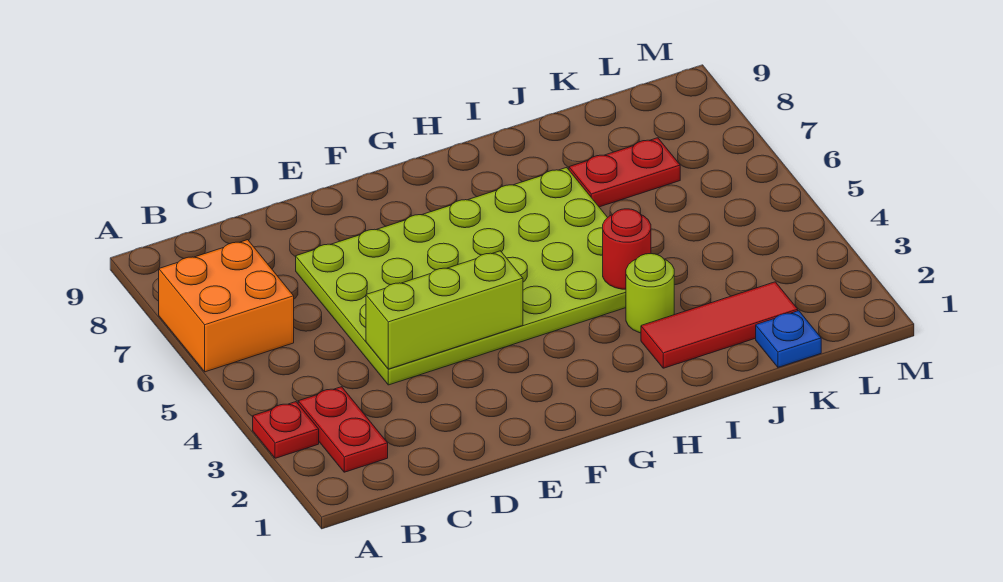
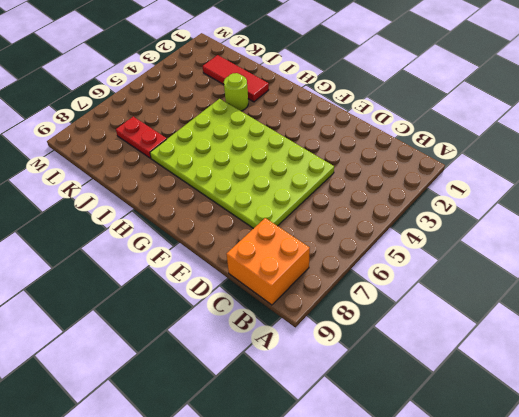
orange brick B8:C9 level 1 -> orange brick A6:B7 level 1
none -> red plate A3 level 1
none -> red plate B2:B3 level 1

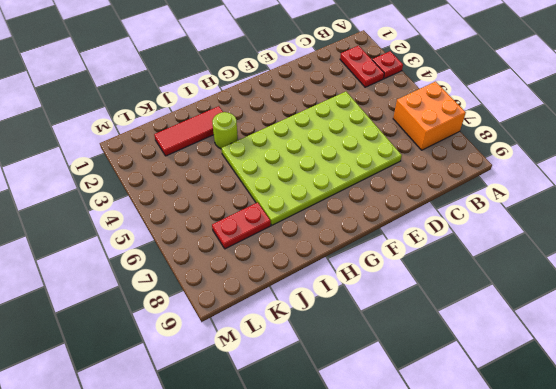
none -> blue plate K1 level 1
none -> lime brick D4:F4 level 2

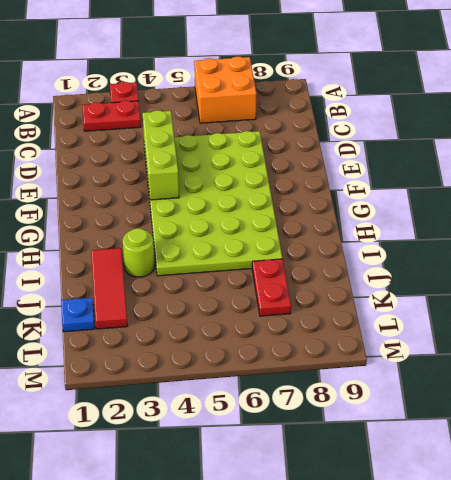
none -> red round brick I4 level 2

